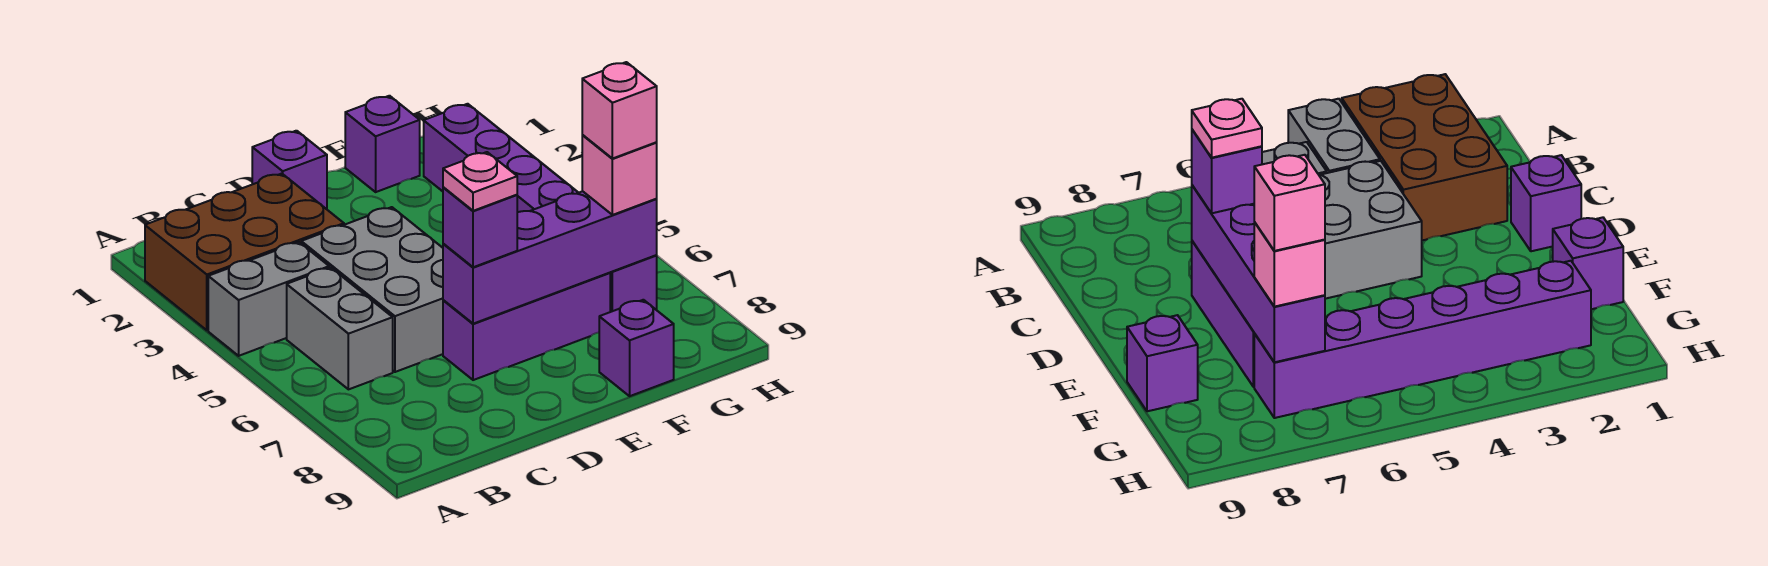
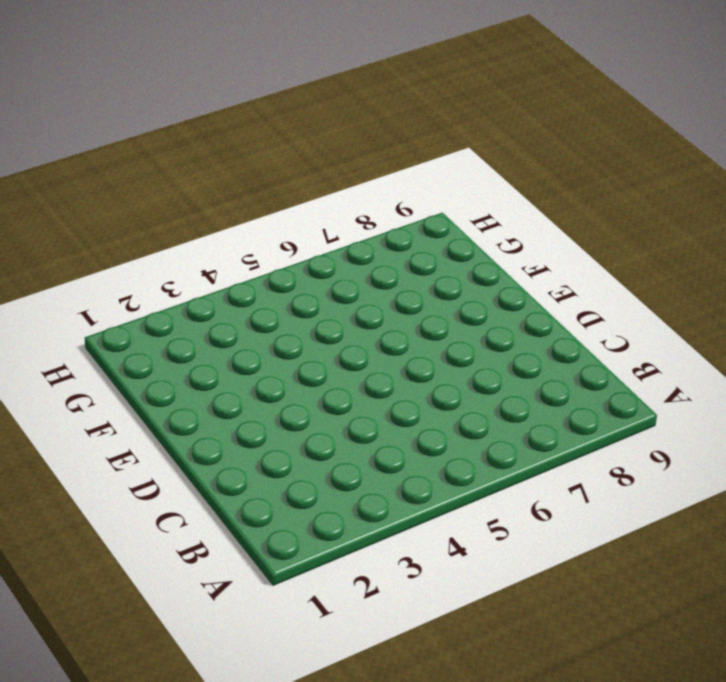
none -> brown brick A2:C3 level 1
none -> grey brick A4:B4 level 1
none -> grey brick B5:B6 level 1

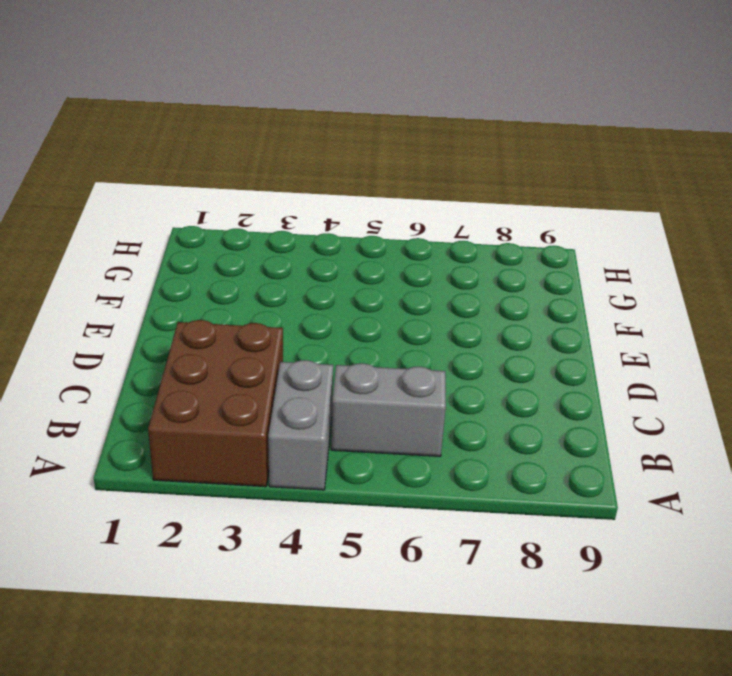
none -> grey brick C4:D6 level 1
none -> purple brick D1 level 1
none -> purple brick D7:F7 level 1

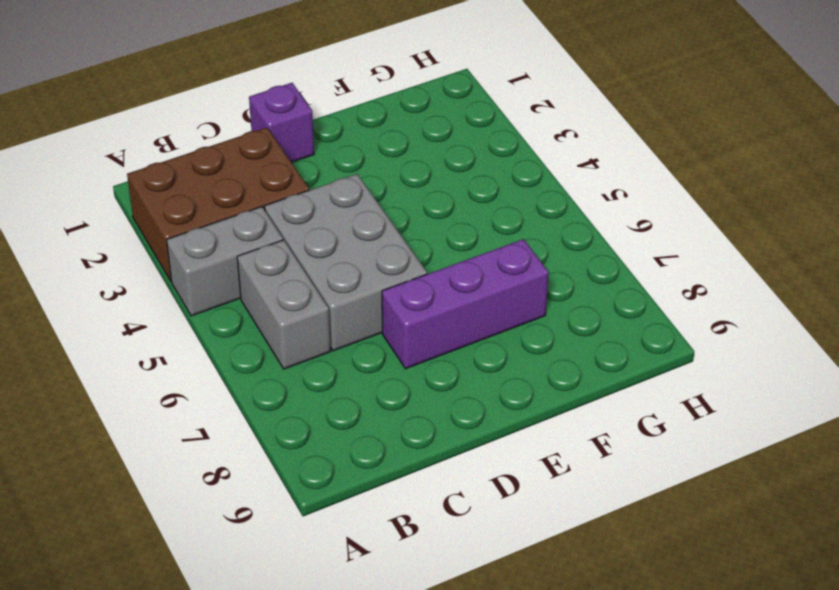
none -> purple brick F1 level 1
none -> purple brick F9 level 1
none -> purple brick G2:G7 level 1

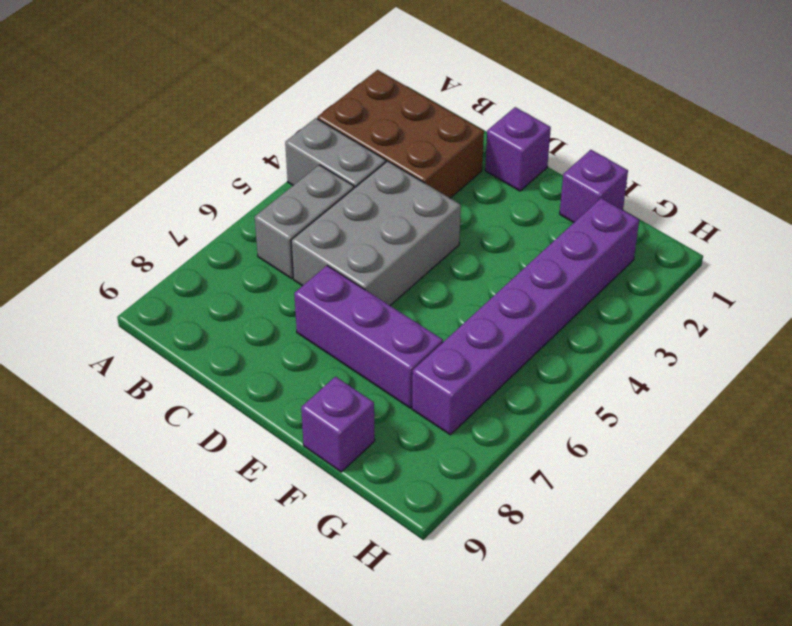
none -> purple brick D7:G7 level 2
none -> purple brick D7 level 3
none -> pink brick G7 level 3

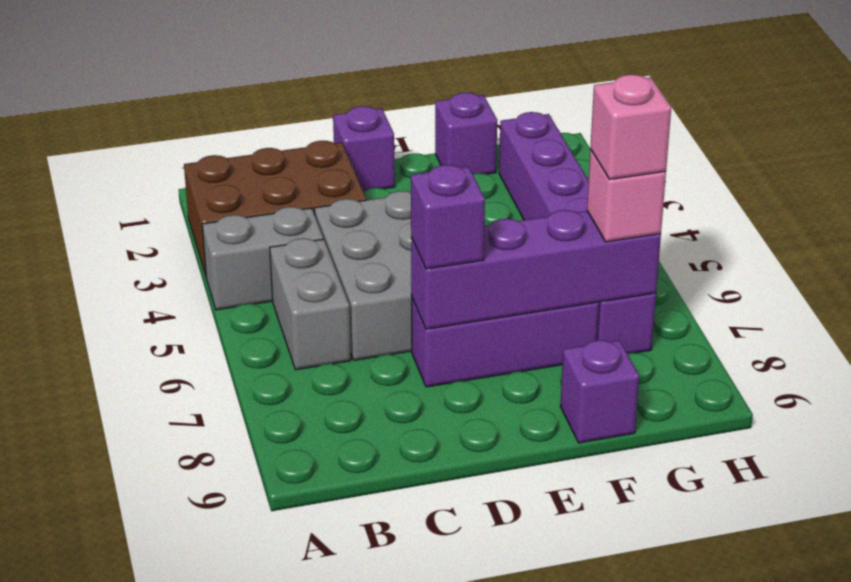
none -> pink plate D7 level 4

